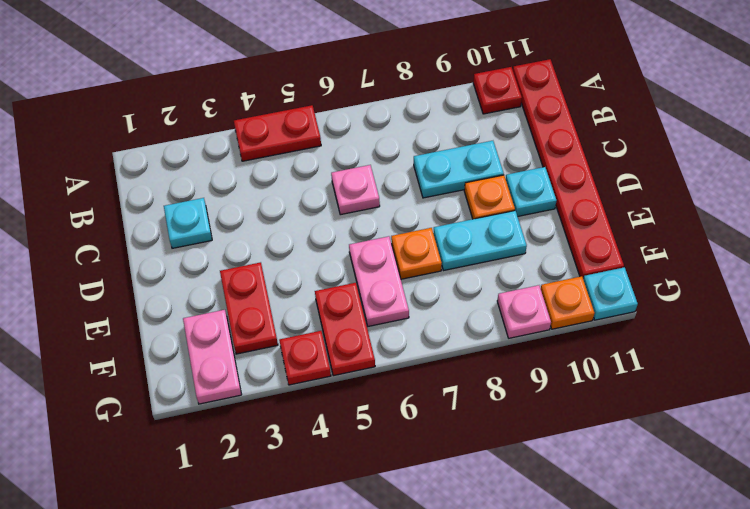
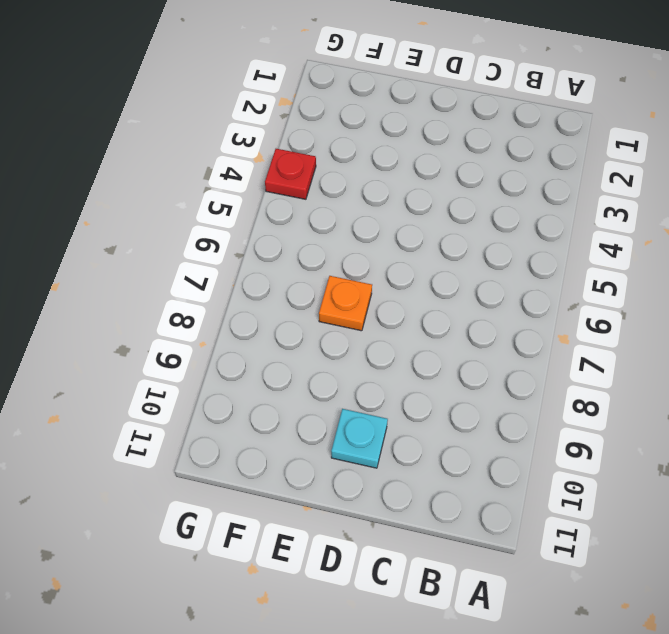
none -> red plate A4:A5 level 1
none -> red plate A10 level 1
none -> red plate A11:F11 level 1

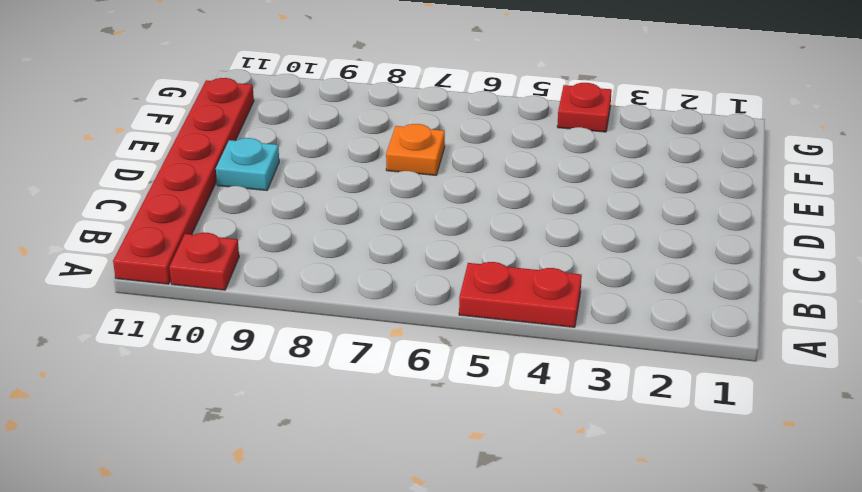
none -> cyan plate C2 level 1
none -> pink plate C6 level 1
none -> cyan plate C8:C9 level 1

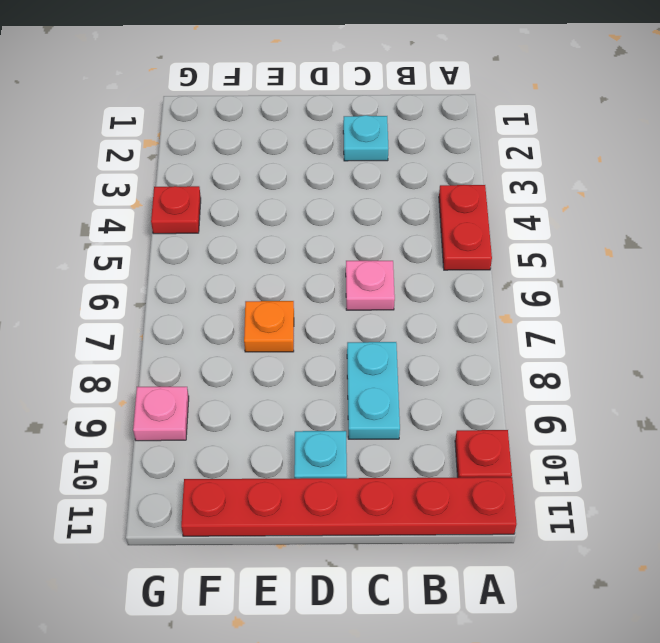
none -> orange plate D9 level 1
none -> red plate E3:F3 level 1
none -> pink plate E6:F6 level 1

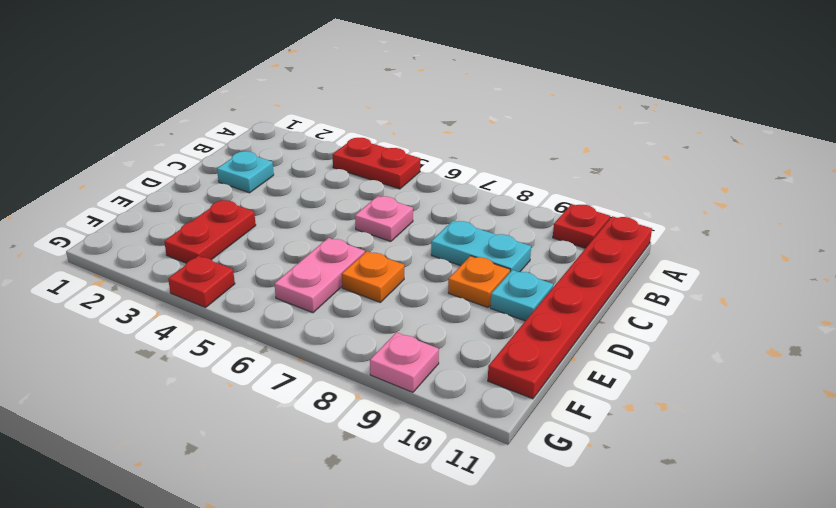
none -> cyan plate E8:E9 level 1
none -> pink plate F2:G2 level 1
none -> red plate F5:G5 level 1

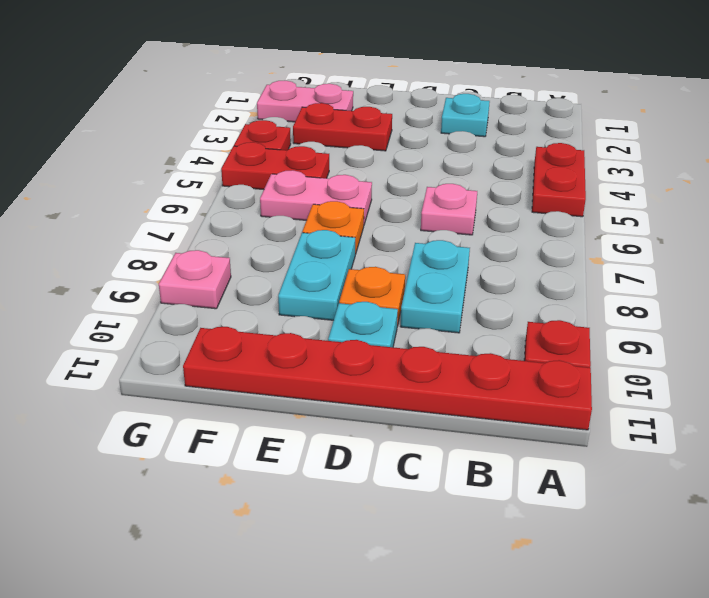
none -> orange plate G10 level 1
none -> cyan plate G11 level 1

